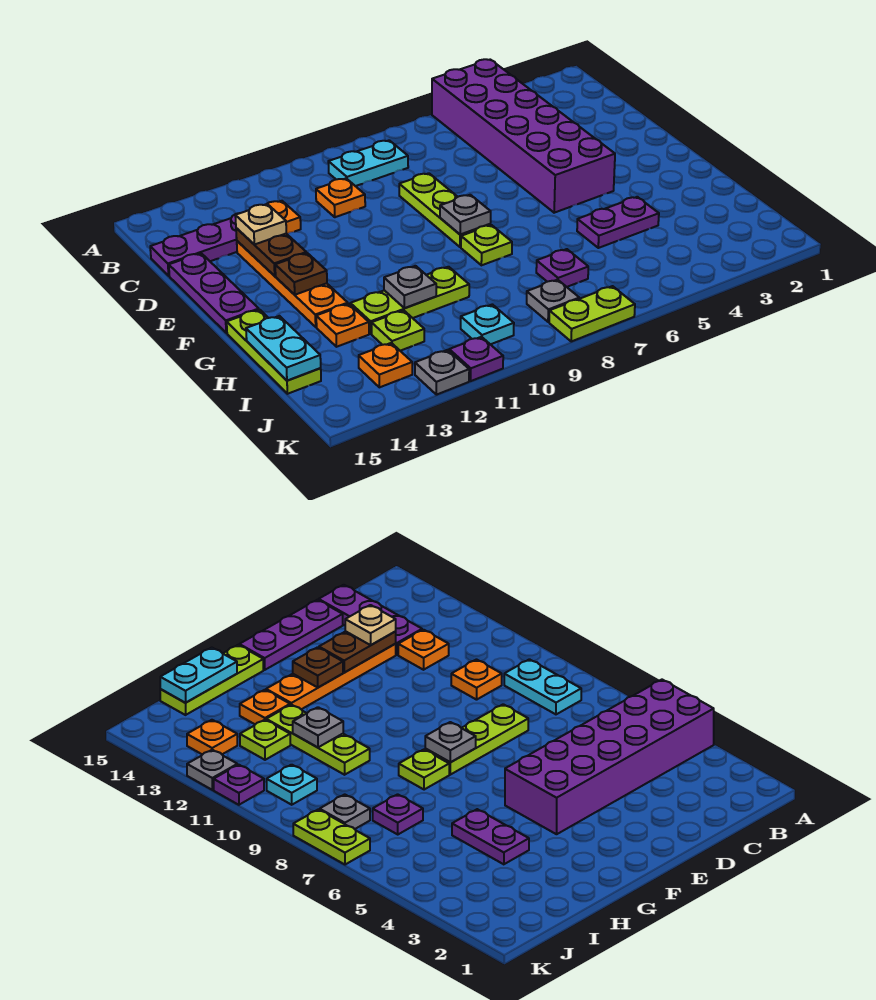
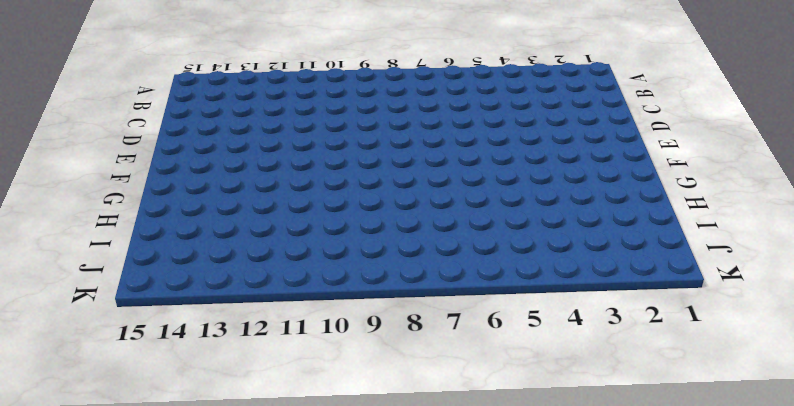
none -> purple brick A4:F5 level 1
none -> cyan plate B8:B9 level 1
none -> orange plate C10 level 1

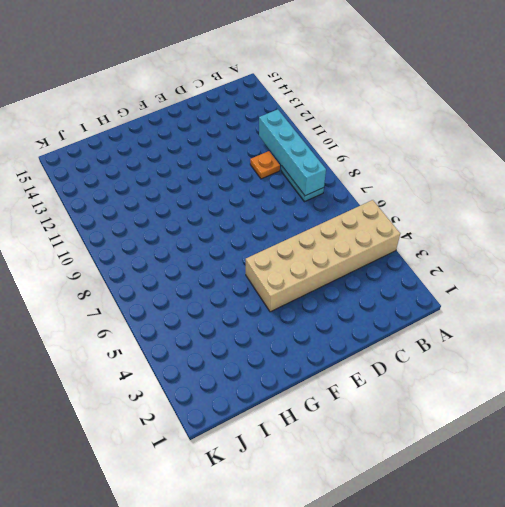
tan brick A4:F5 level 1 -> purple brick A4:F5 level 1
cyan brick B8:B11 level 2 -> none
none -> orange plate C12 level 1
none -> purple plate C13:C15 level 1
none -> lime plate D8:F8 level 1

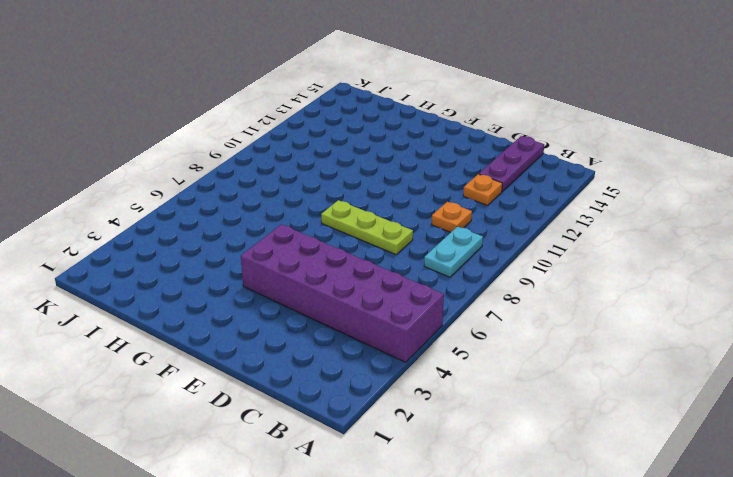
none -> orange plate D13:G13 level 1
none -> purple plate D15:F15 level 1
none -> lime plate G8 level 1

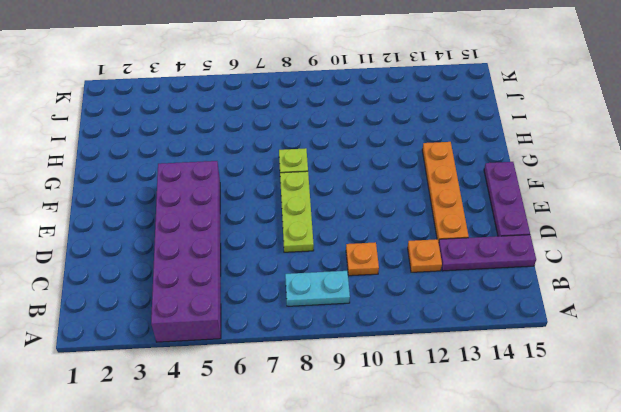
none -> lime plate G15:I15 level 1
none -> purple plate H4:H5 level 1
none -> lime plate H10:H12 level 1

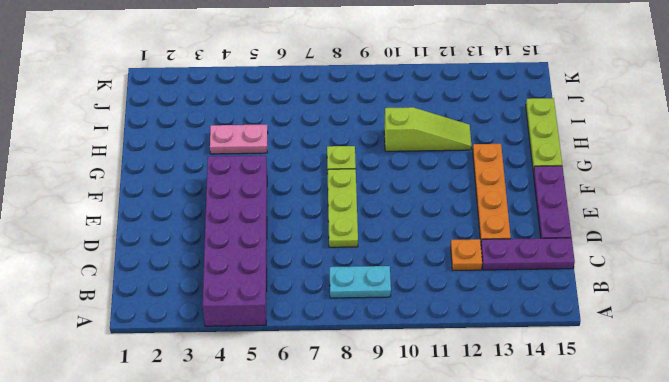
pink plate H4:H5 level 1 -> purple plate H4:H5 level 1
lime slope H10:H12 level 1 top 10 -> lime plate H10:H12 level 1
none -> orange plate C10 level 1
none -> orange plate H13 level 1
none -> purple plate I7 level 1

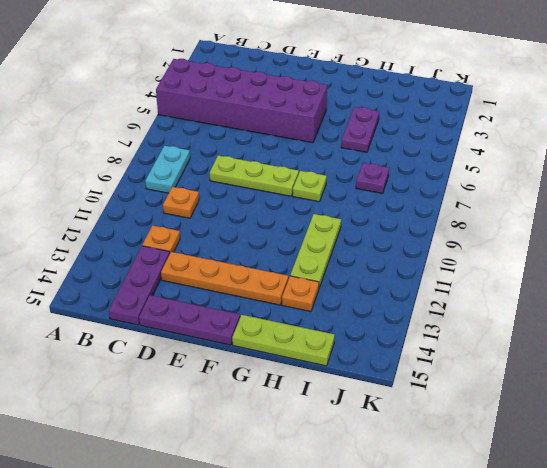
none -> lime plate I12 level 1
none -> grey plate J8 level 1
none -> cyan plate J10 level 1

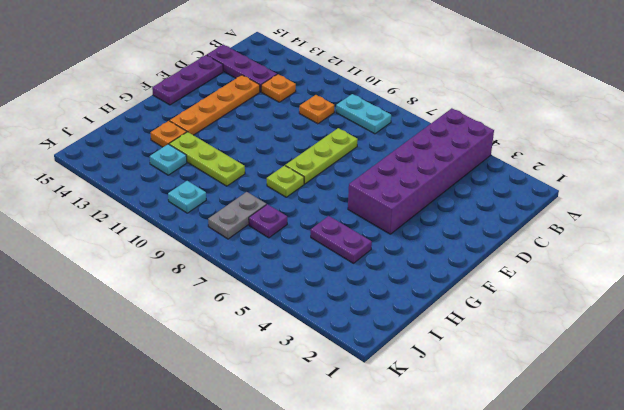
grey plate I8:J8 level 1 -> grey plate J8 level 1
cyan plate I12 level 1 -> lime plate I12 level 1
none -> lime plate G15:I15 level 1
none -> orange plate J13 level 1
none -> lime plate K7:K8 level 1

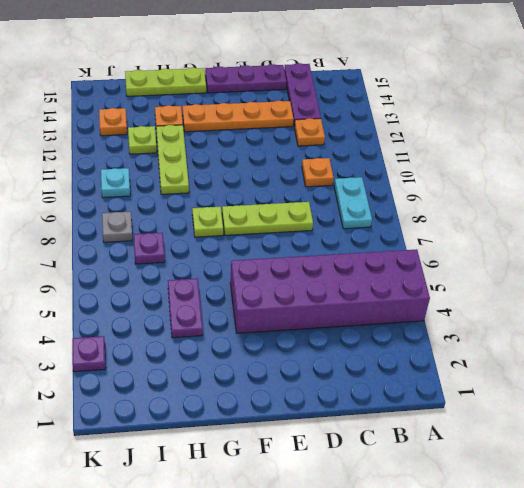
purple plate K3 level 1 -> purple plate K11 level 1
none -> lime plate K7:K8 level 1
none -> grey plate K12 level 1
none -> brown plate D13:E13 level 2

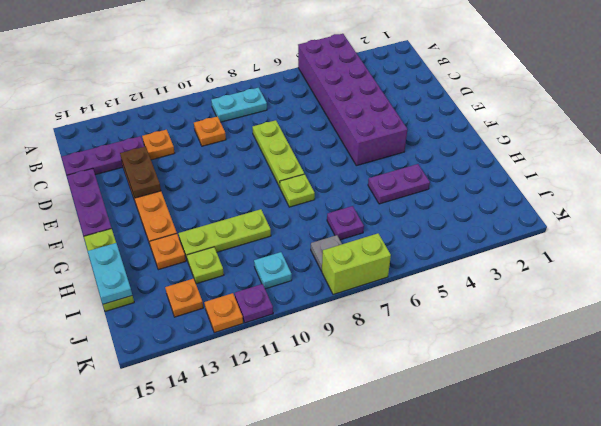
lime brick K7:K8 level 1 -> lime plate K7:K8 level 1
orange plate K12 level 1 -> grey plate K12 level 1
none -> grey plate F8 level 2
none -> brown plate F13 level 2
none -> grey plate H11 level 2

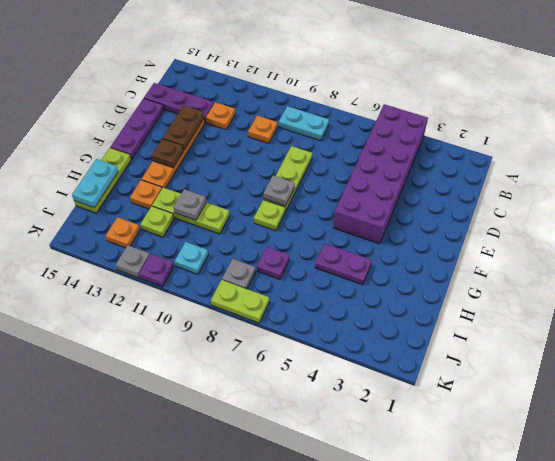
none -> tan plate D13 level 3

